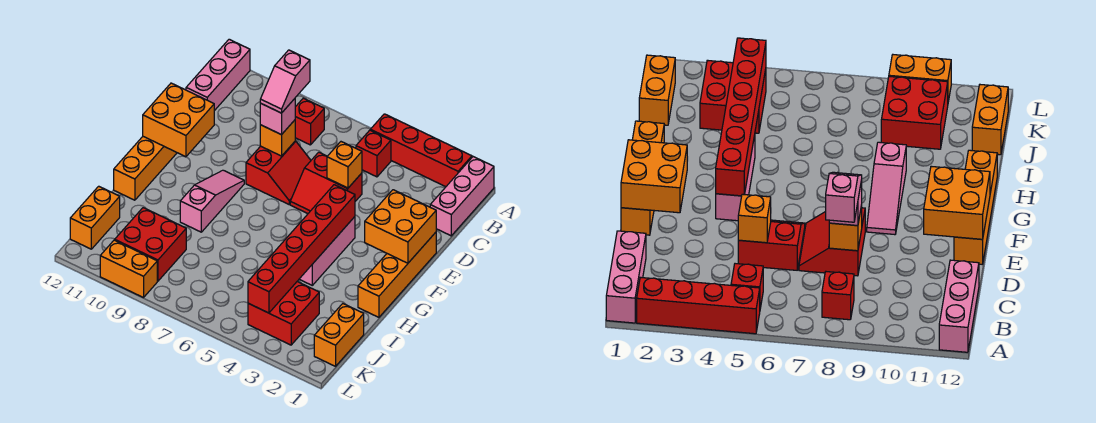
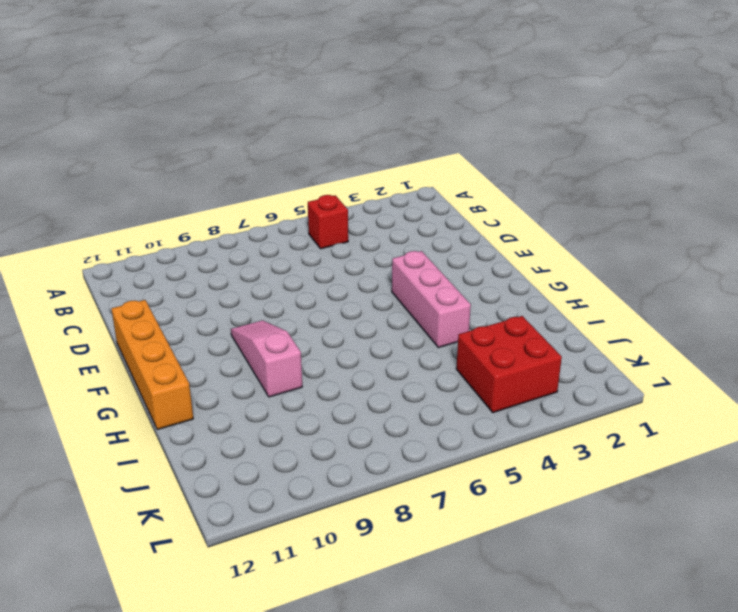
none -> pink brick A1:C1 level 1
none -> red brick A2:A5 level 1
none -> pink brick A12:C12 level 1

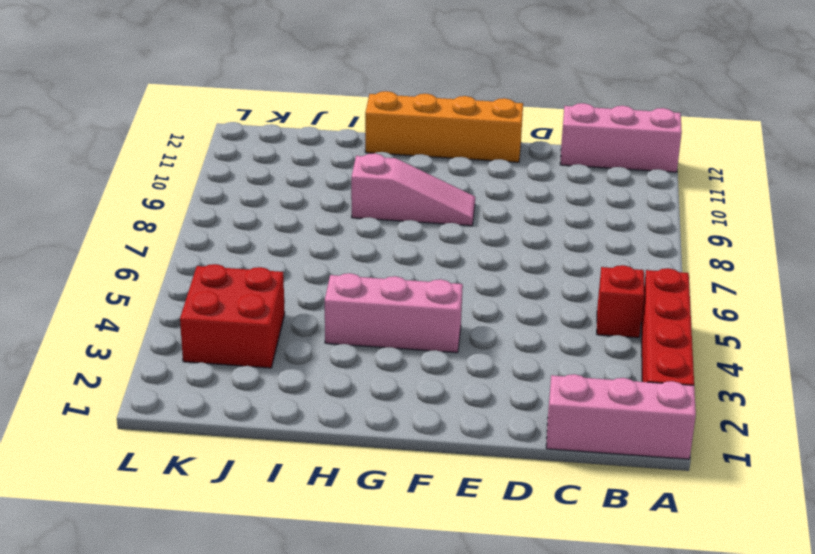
none -> red brick B8 level 1
none -> red slope D5:E6 level 1 top D
none -> red slope D7:E8 level 1 top 8

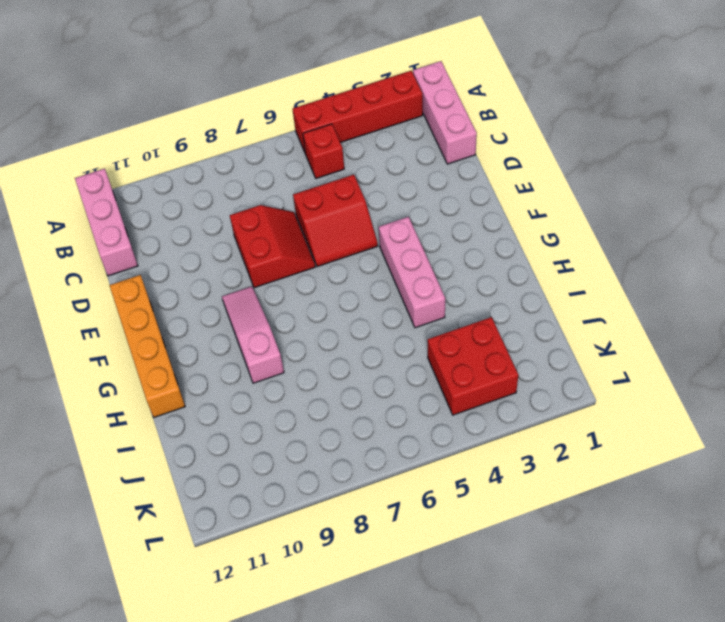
none -> red brick B8 level 1
none -> orange brick E1:H1 level 1
none -> orange brick J1:K1 level 1

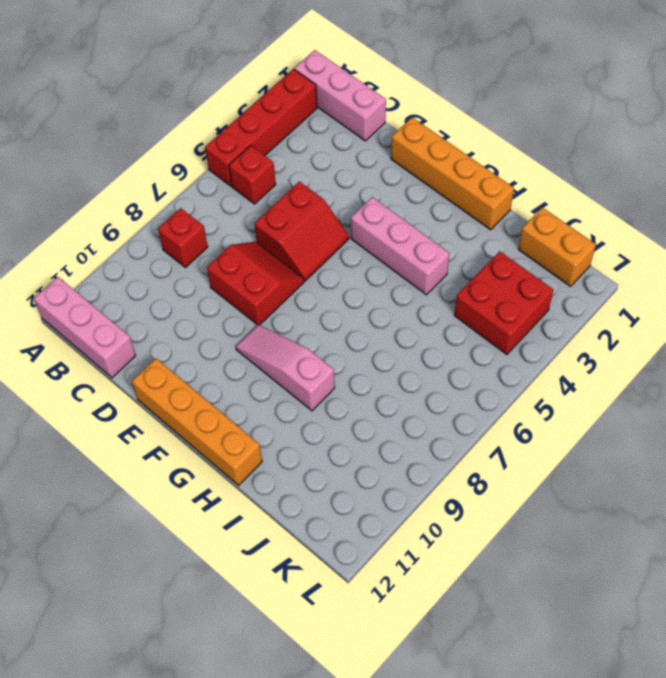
none -> red brick J9:K10 level 1
none -> orange brick J12:K12 level 1
none -> orange brick L9:L10 level 1

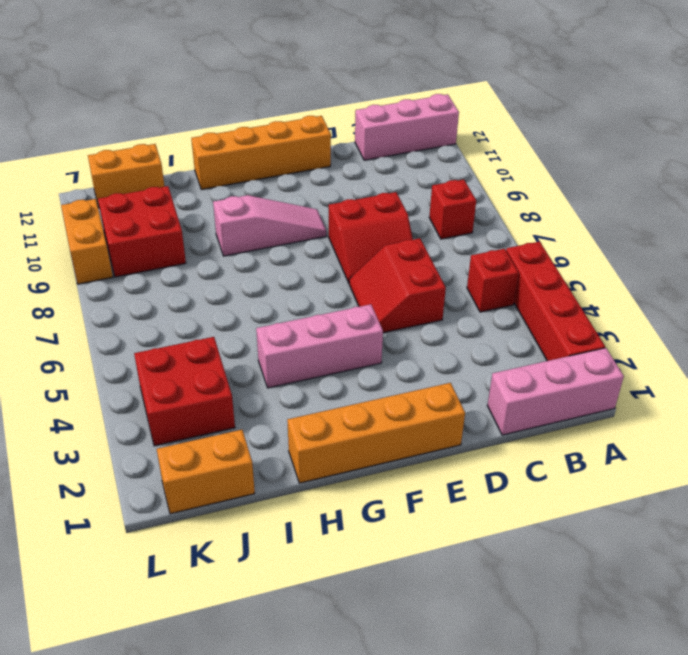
none -> orange brick D5 level 2
none -> orange brick D8 level 2
none -> orange brick E1:F2 level 2

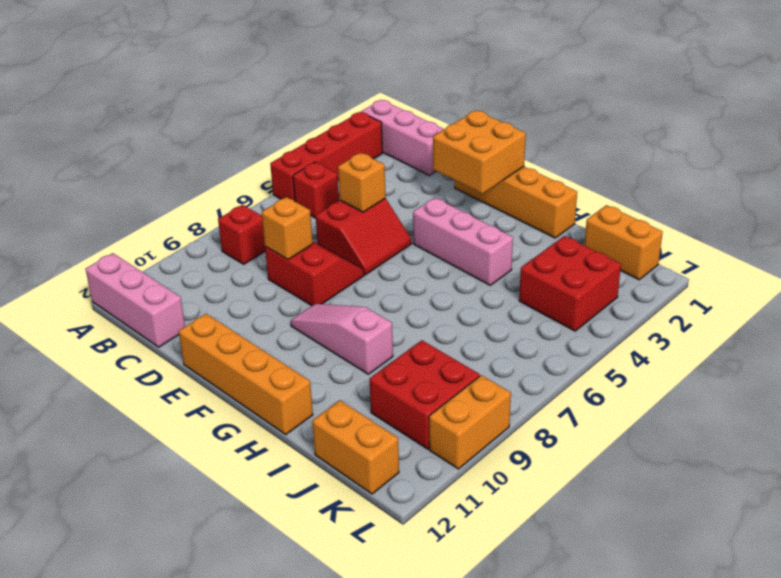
none -> orange brick E11:F12 level 2
none -> red brick F4:K4 level 2
none -> pink brick D8 level 3

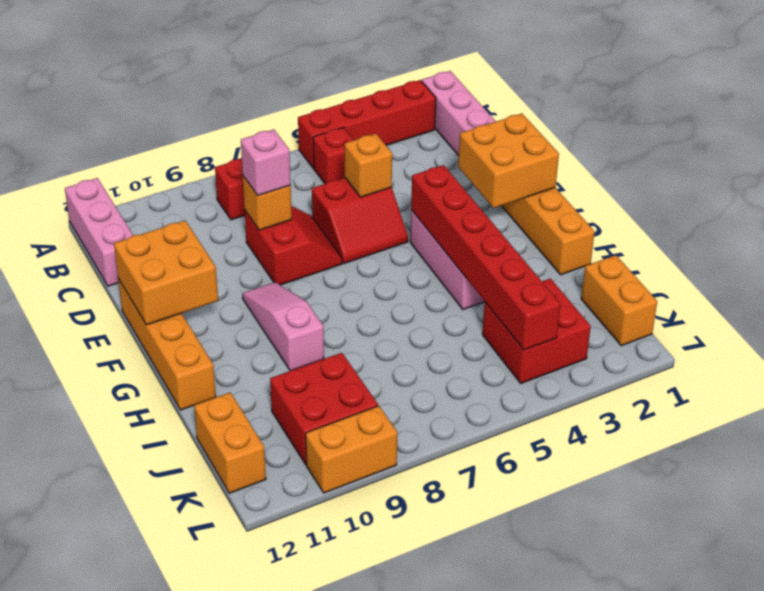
none -> pink slope C8:D8 level 4 top C

